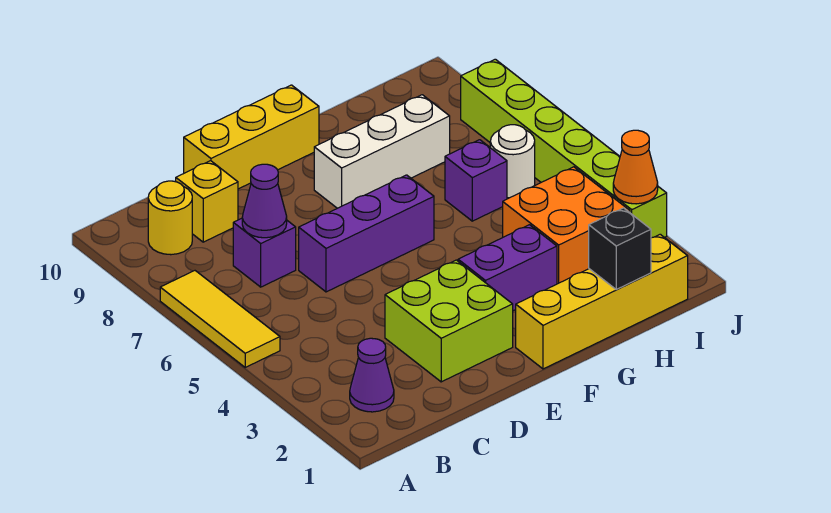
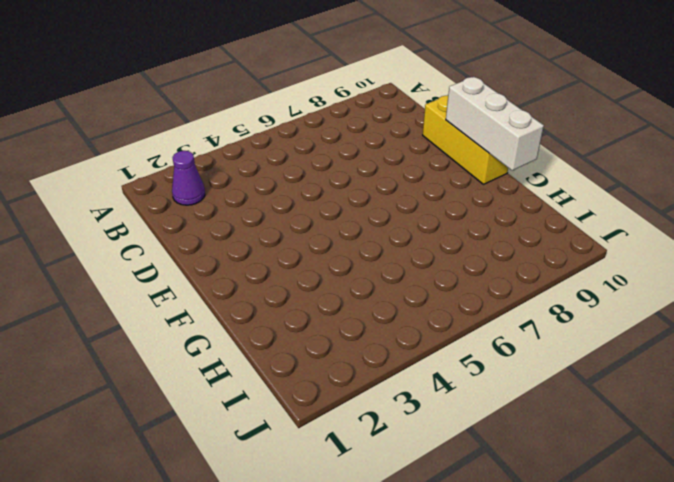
white brick E10:G10 level 2 -> white brick F8:H8 level 1
none -> yellow tile A5:A7 level 1
none -> yellow round brick B9 level 1
none -> purple brick C7 level 1

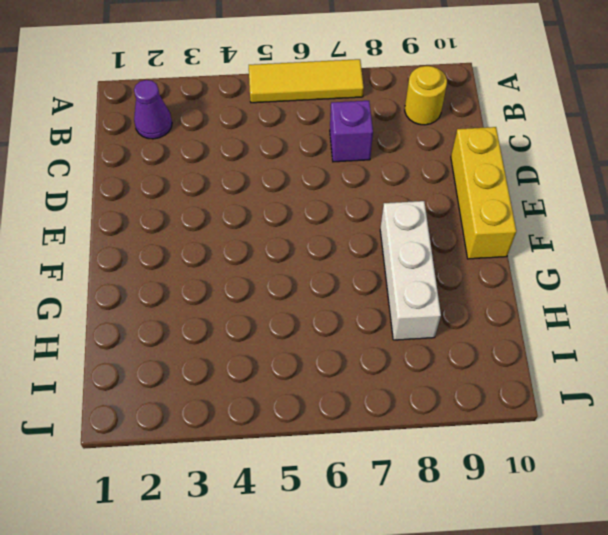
none -> yellow brick C9 level 1
none -> lime brick D2:E3 level 1
none -> purple brick D6:F6 level 1

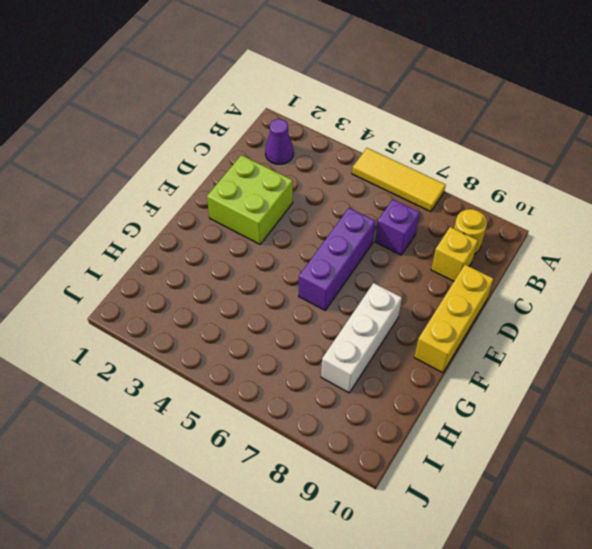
none -> yellow brick F1:I1 level 1
none -> purple brick F3:G3 level 1
none -> orange brick H3:I4 level 1

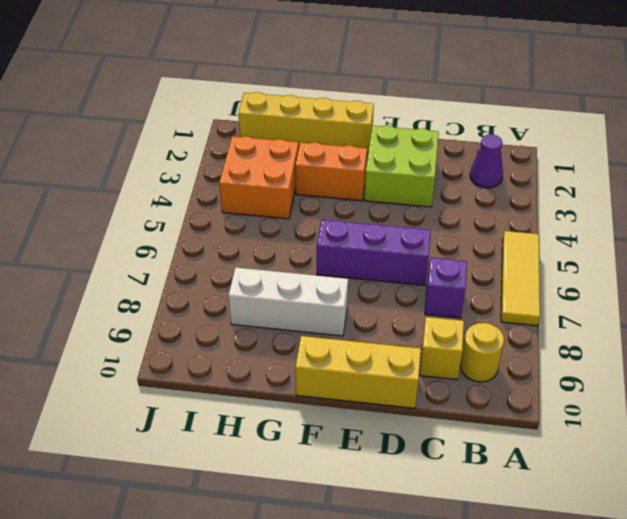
orange brick F3:G3 level 1 -> purple brick F3:G3 level 1
none -> purple brick H6 level 1
none -> white round brick I6 level 1
none -> lime brick J3:J8 level 1

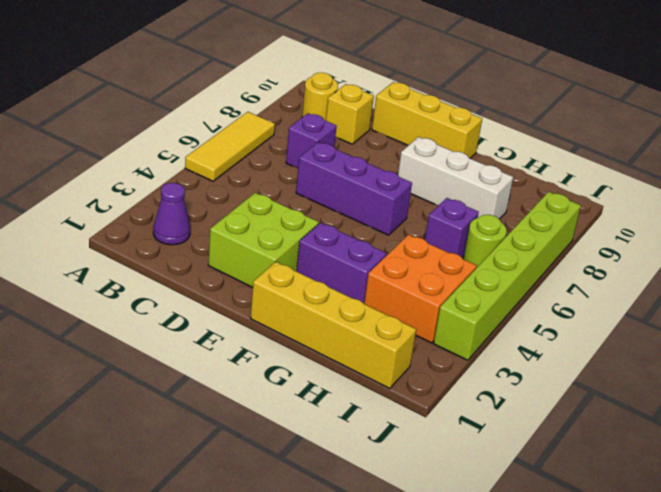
lime round brick I6 level 1 -> white round brick I6 level 1
none -> purple cone C7 level 2
none -> black brick H1 level 2
none -> orange cone J3 level 2

